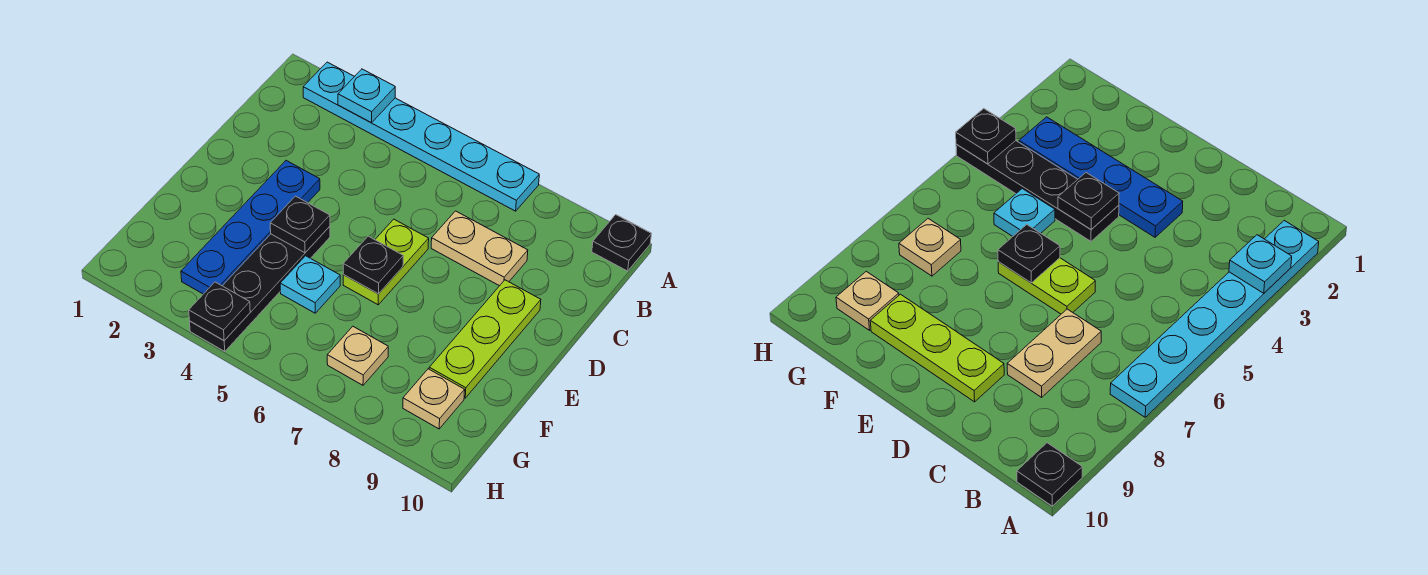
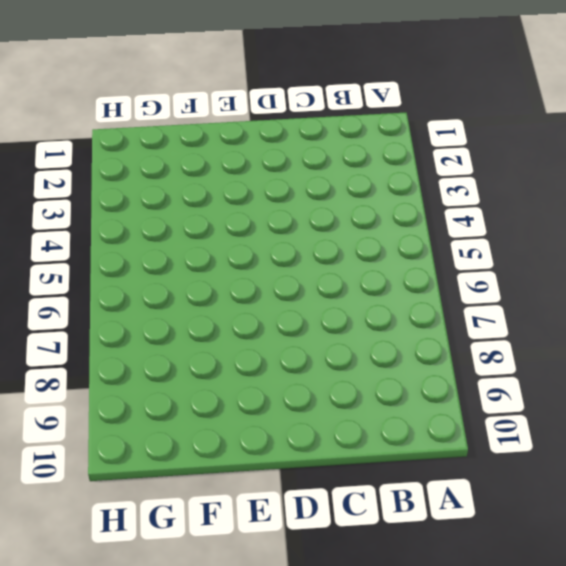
none -> cyan plate A2:A7 level 1
none -> black plate A10 level 1
none -> tan plate C7:C8 level 1

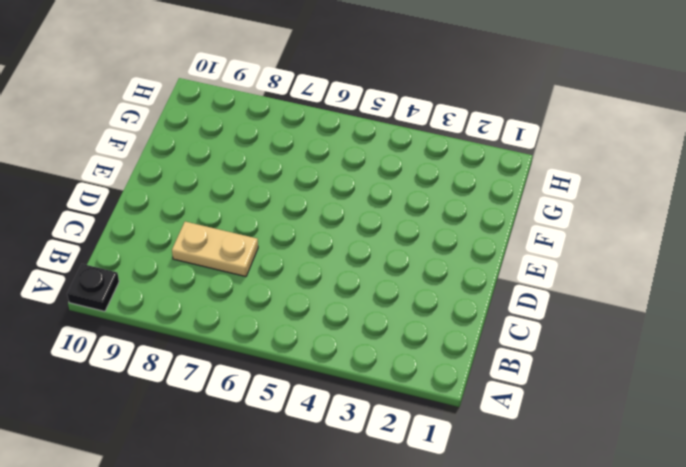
none -> cyan plate A2:A7 level 1
none -> blue plate D3:G3 level 1
none -> lime plate D6:E6 level 1

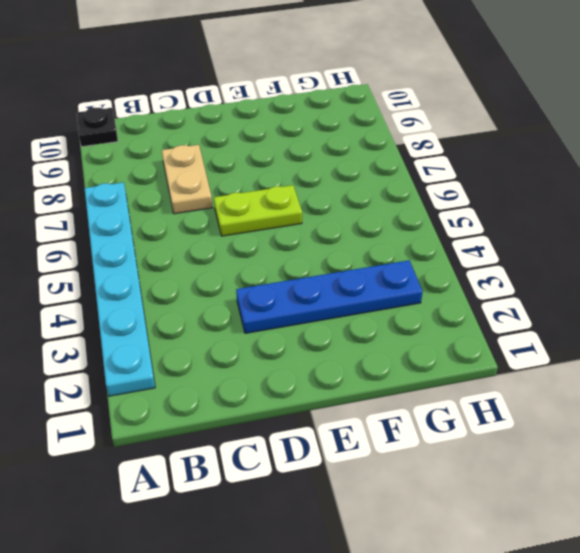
none -> lime plate D9:F9 level 1
none -> black plate E4:H4 level 1
none -> cyan plate F5 level 1

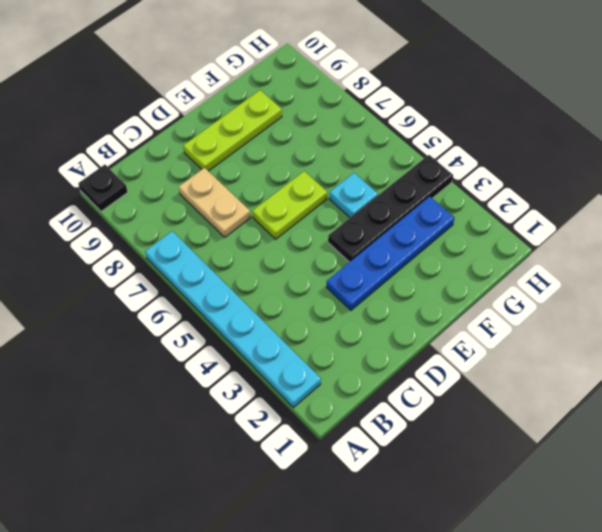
none -> tan plate G7 level 1
none -> tan plate G9 level 1
none -> cyan plate A3 level 2

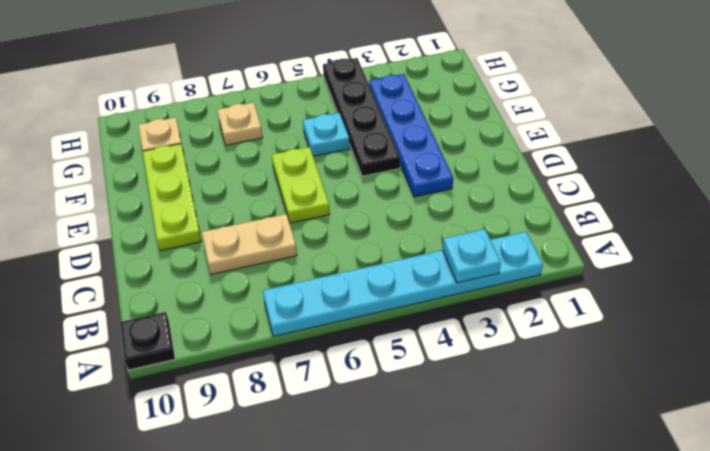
none -> black plate E4 level 2
none -> black plate E6 level 2
none -> black plate H4 level 2

